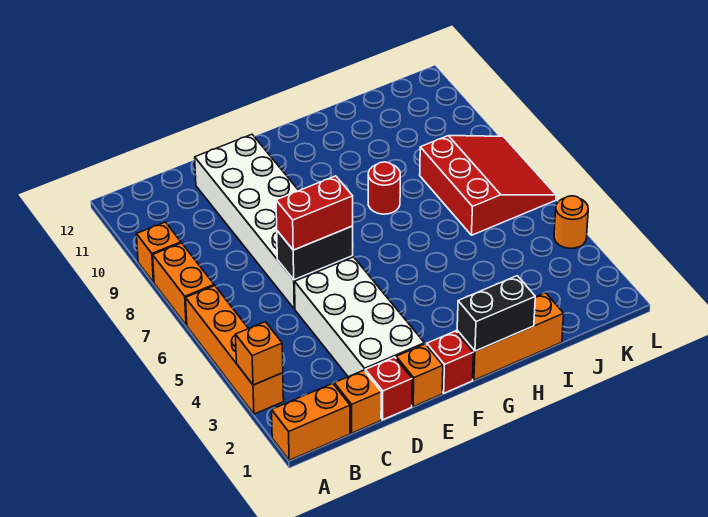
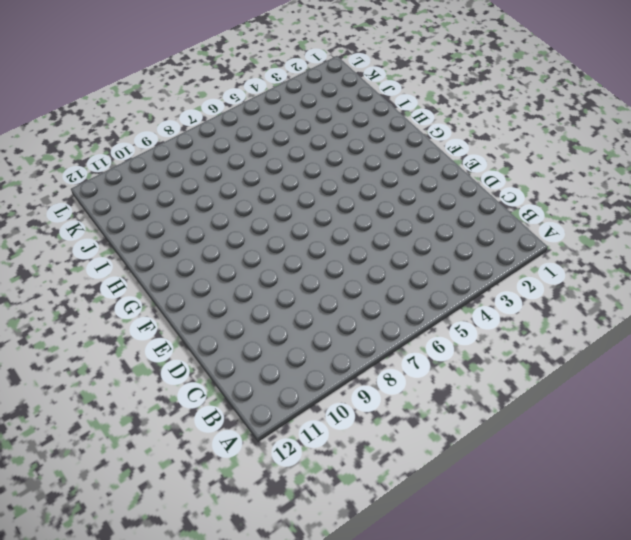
none -> orange brick A1:B1 level 1
none -> orange brick A3:A6 level 1
none -> orange brick A7:A8 level 1

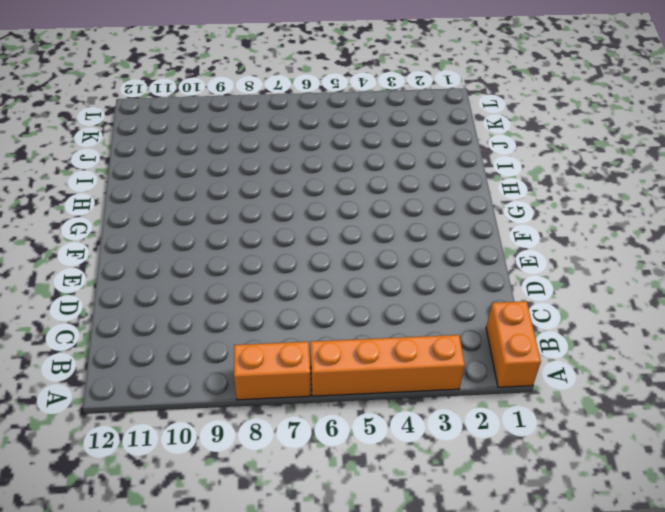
none -> orange brick A9 level 1
none -> orange brick C1 level 1
none -> red brick D1 level 1

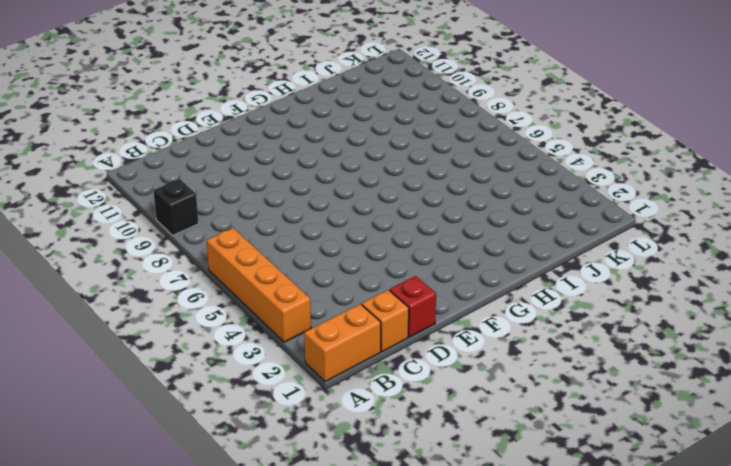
black brick A9 level 1 -> orange brick A9 level 1
none -> orange brick A7:A8 level 1
none -> white brick D2:E5 level 1
none -> white brick D6:E11 level 1

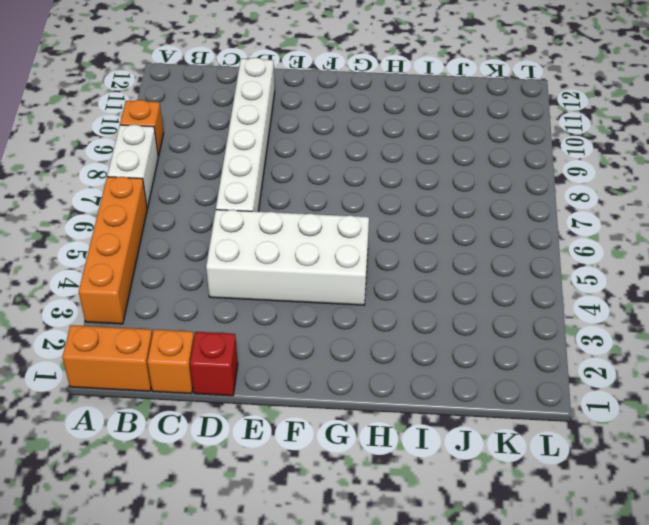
white brick A7:A8 level 1 -> orange brick A7:A8 level 1
white brick D4:G5 level 1 -> white brick D2:E5 level 1
white brick D6:D11 level 1 -> white brick D6:E11 level 1
none -> orange brick E1 level 1
none -> red brick F1 level 1
none -> orange brick G1:I1 level 1

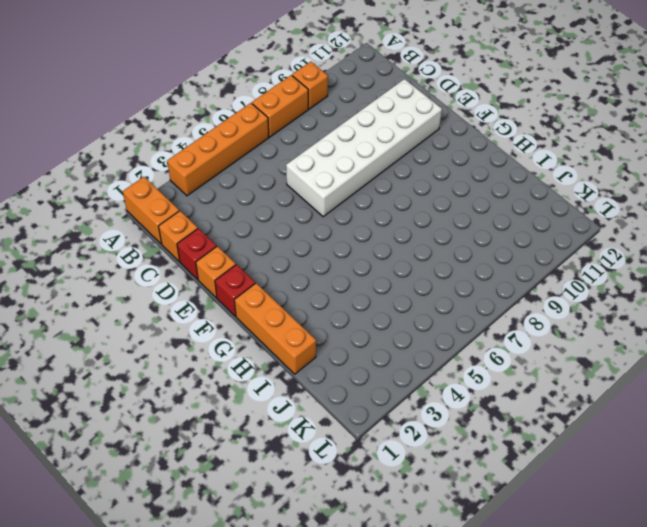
none -> white brick D2:E5 level 1
none -> red round brick H8 level 1
none -> red slope J6:L8 level 1 top J

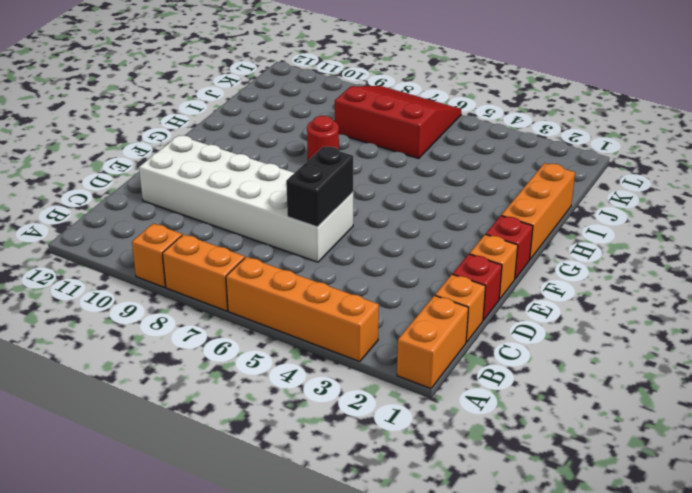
none -> white brick D2:E5 level 1
none -> orange round brick L4 level 1
none -> orange brick A3 level 2

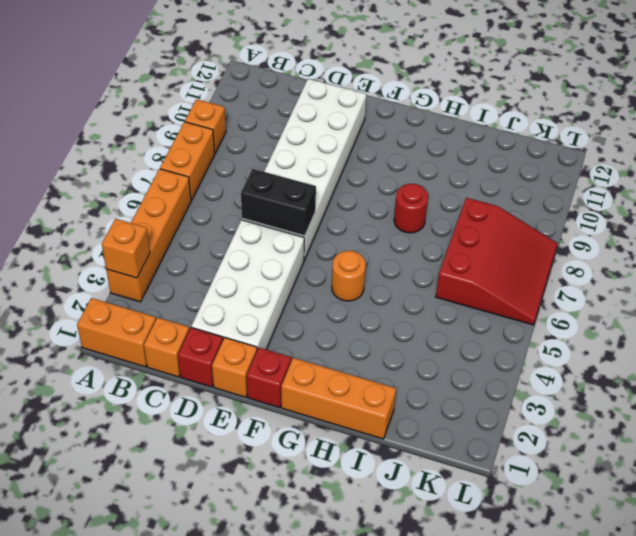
orange round brick G5 level 1 -> orange round brick L4 level 1
none -> black brick G1:H1 level 2
none -> red brick D6:E6 level 3

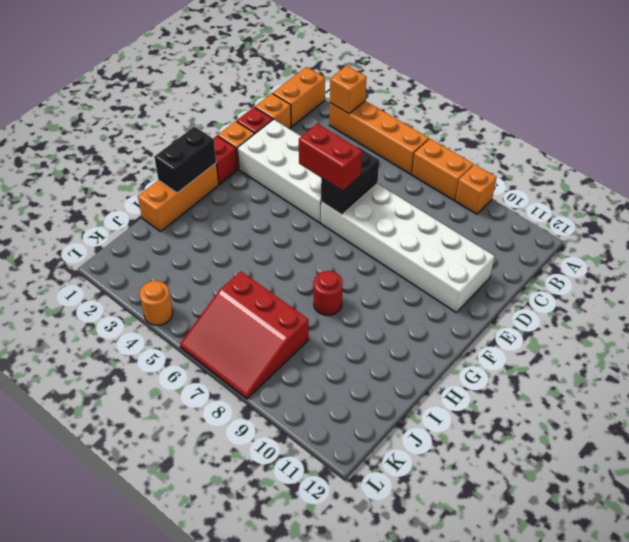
red brick E5:E6 level 3 -> red brick D6:E6 level 3

